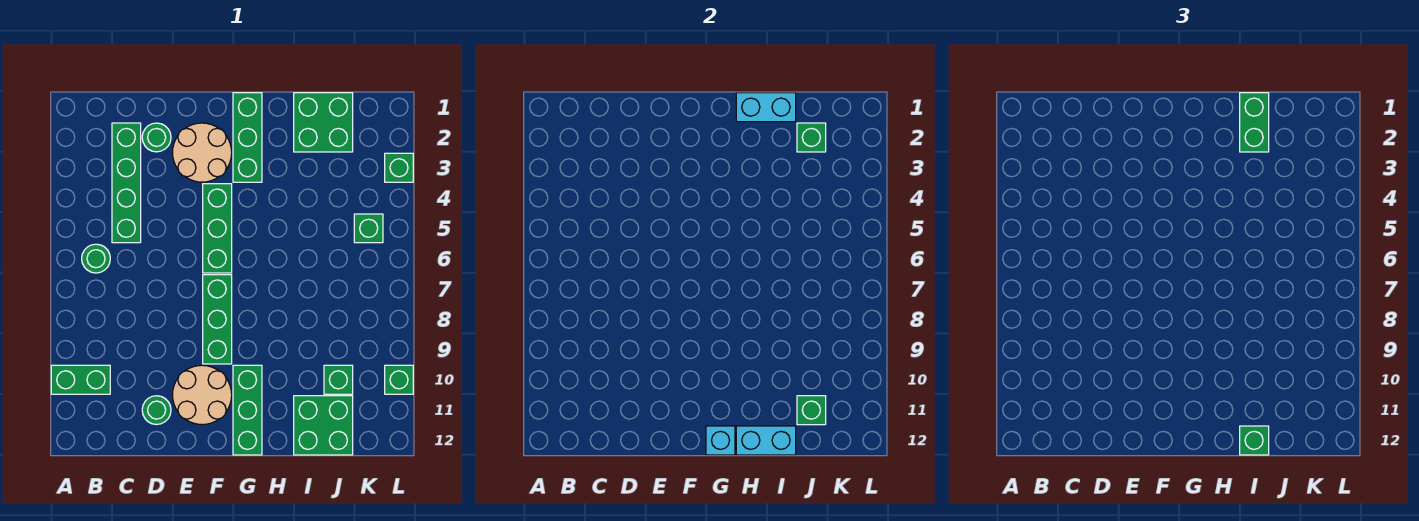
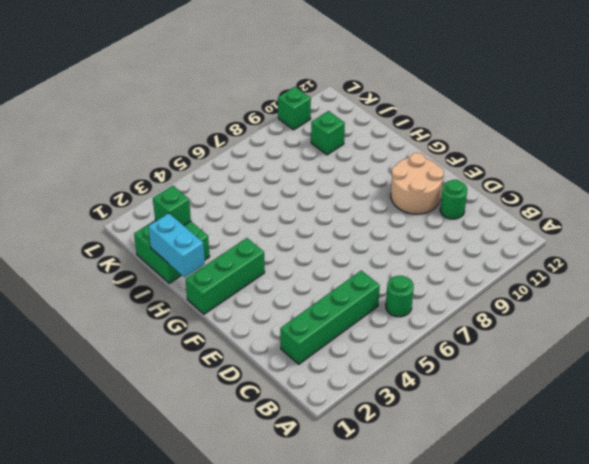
none -> green brick A10:B10 level 1
none -> green round brick D2 level 1
none -> tan round brick E2:F3 level 1

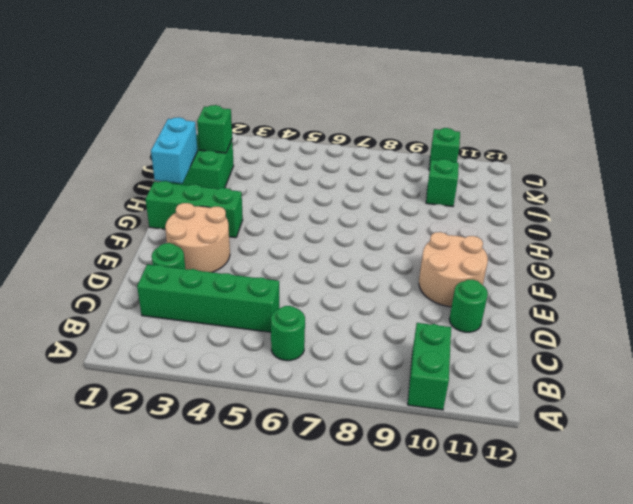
none -> green brick F4:F6 level 1
none -> green brick F7:F9 level 1
none -> green brick G10:G12 level 1

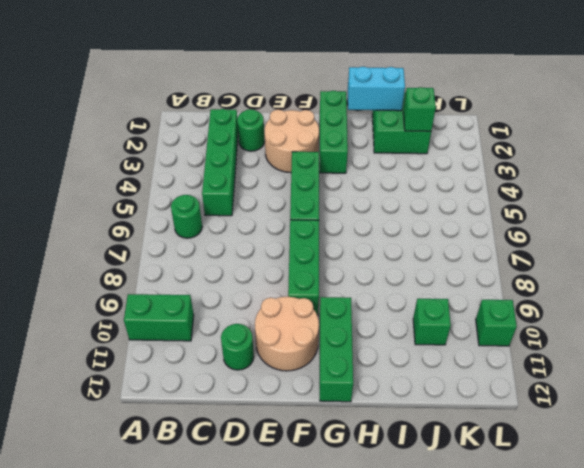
none -> green brick I11:J12 level 1
none -> green brick K5 level 1
none -> green brick L3 level 1

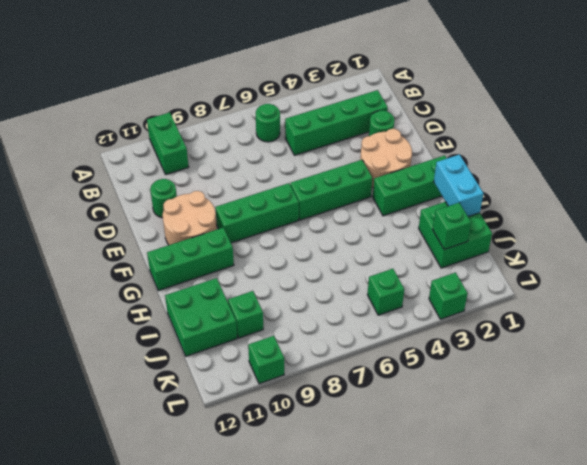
none -> cyan brick G12 level 2
none -> cyan brick H12:I12 level 2
none -> green brick J11 level 2

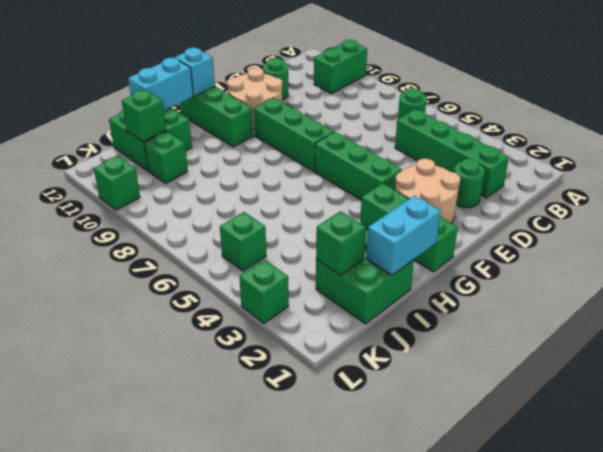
none -> green brick I1:I2 level 3
none -> green brick I12 level 3

